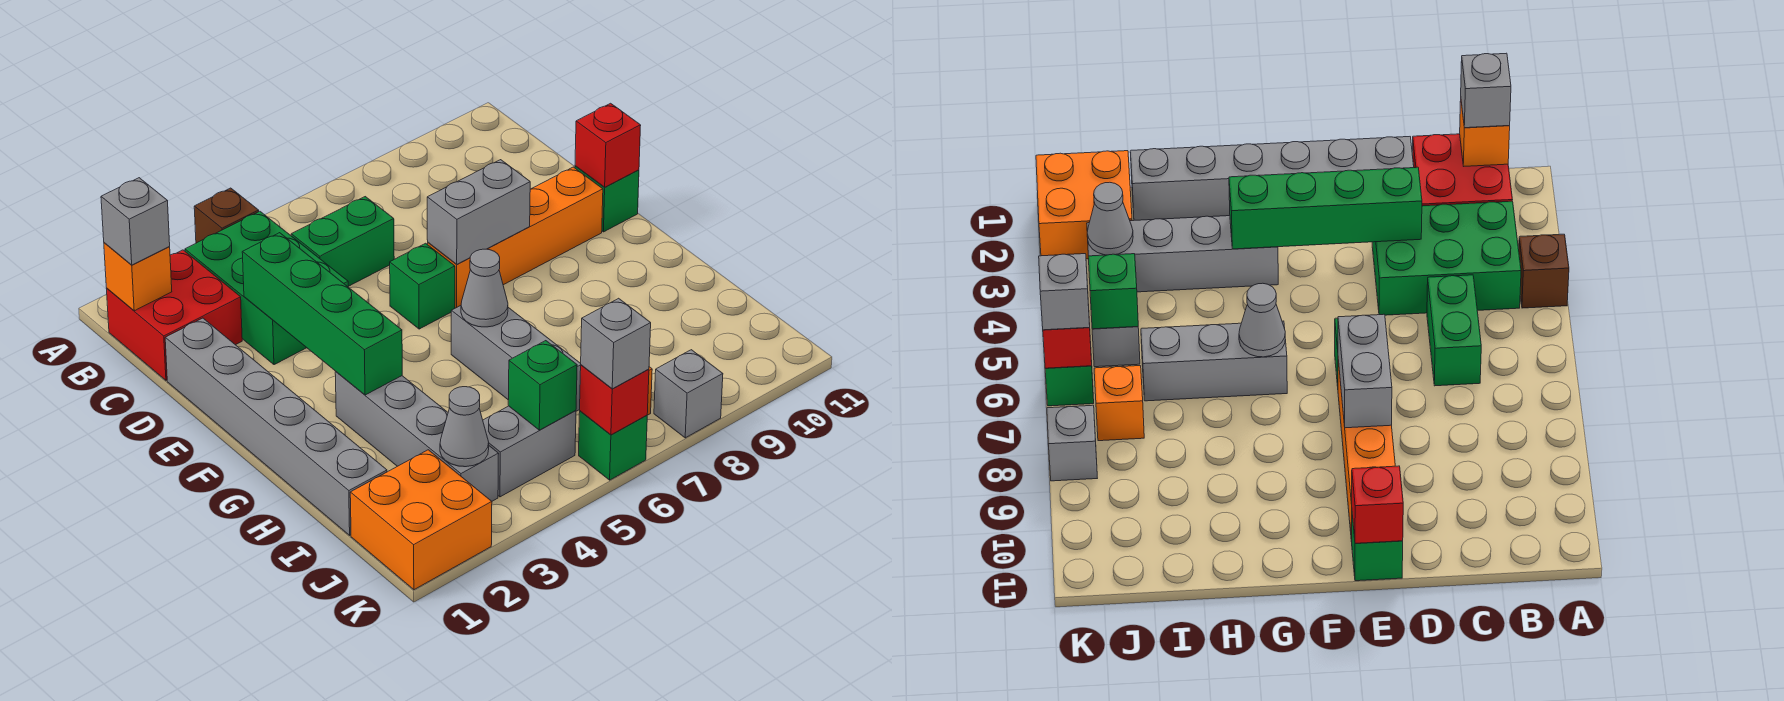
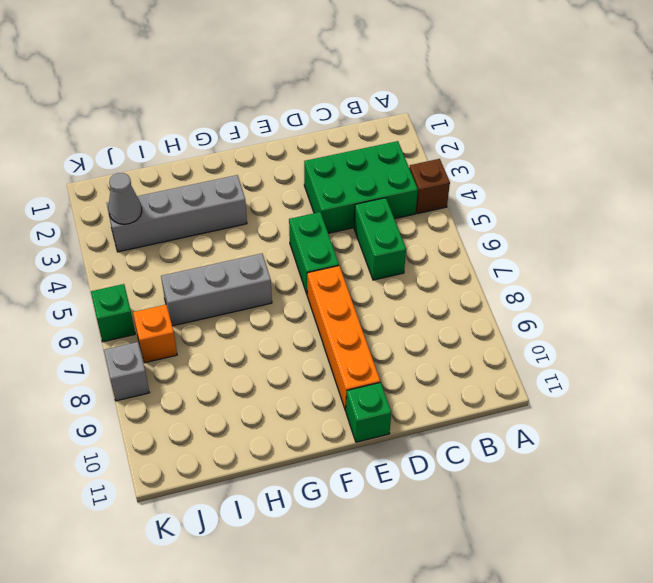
green brick E5:E6 level 1 -> green brick E6 level 1
none -> red brick B1:C2 level 1
none -> grey brick D1:I1 level 1
none -> orange brick J1:K2 level 1

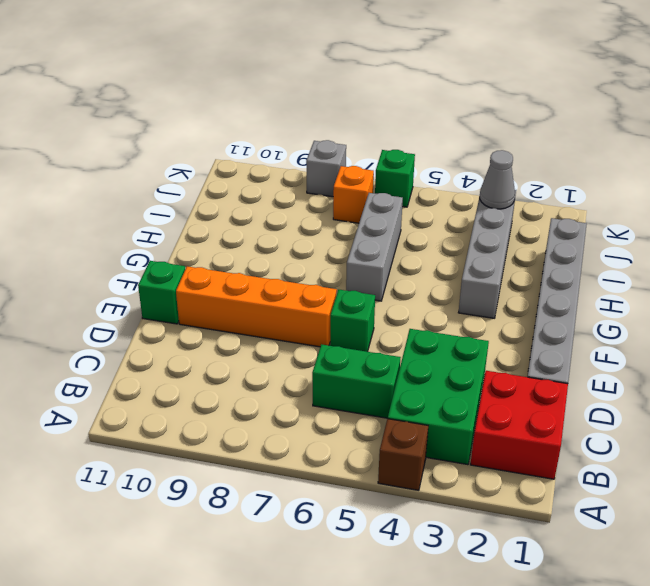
none -> orange brick J1:K2 level 1
none -> grey brick J4:J5 level 1
none -> orange brick B1 level 2

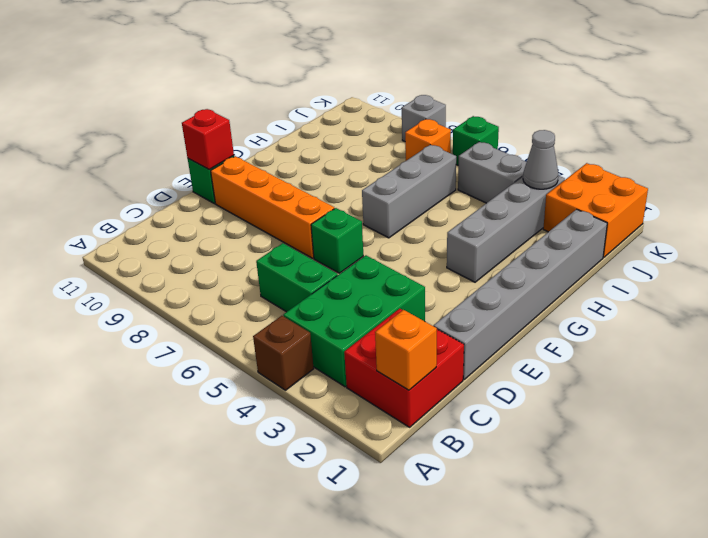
none -> green brick D3:G3 level 2
none -> grey brick E7:E8 level 2
none -> grey cone G6 level 2

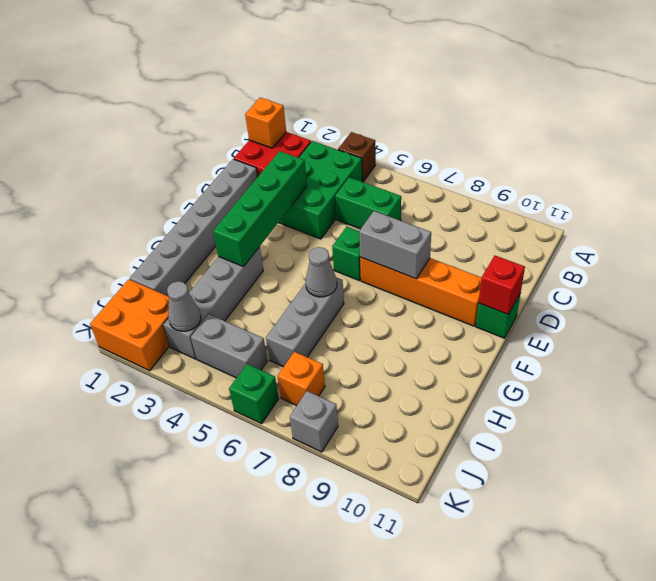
none -> green brick J5 level 2
none -> red brick K6 level 2
none -> grey brick B1 level 3

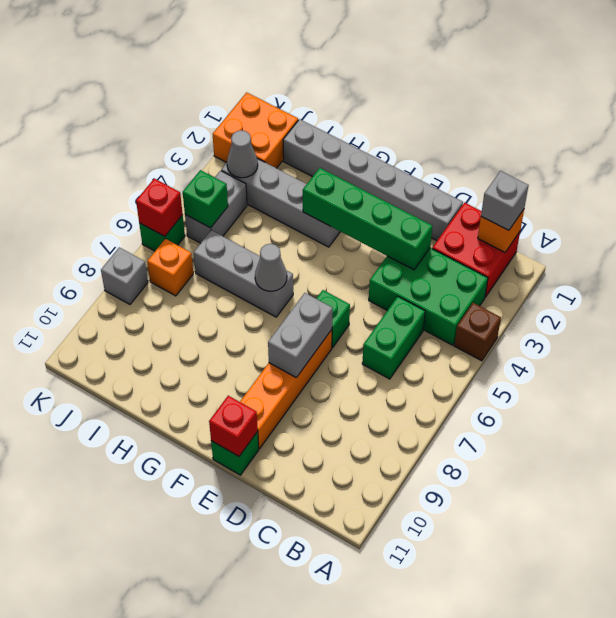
none -> grey brick K6 level 3

